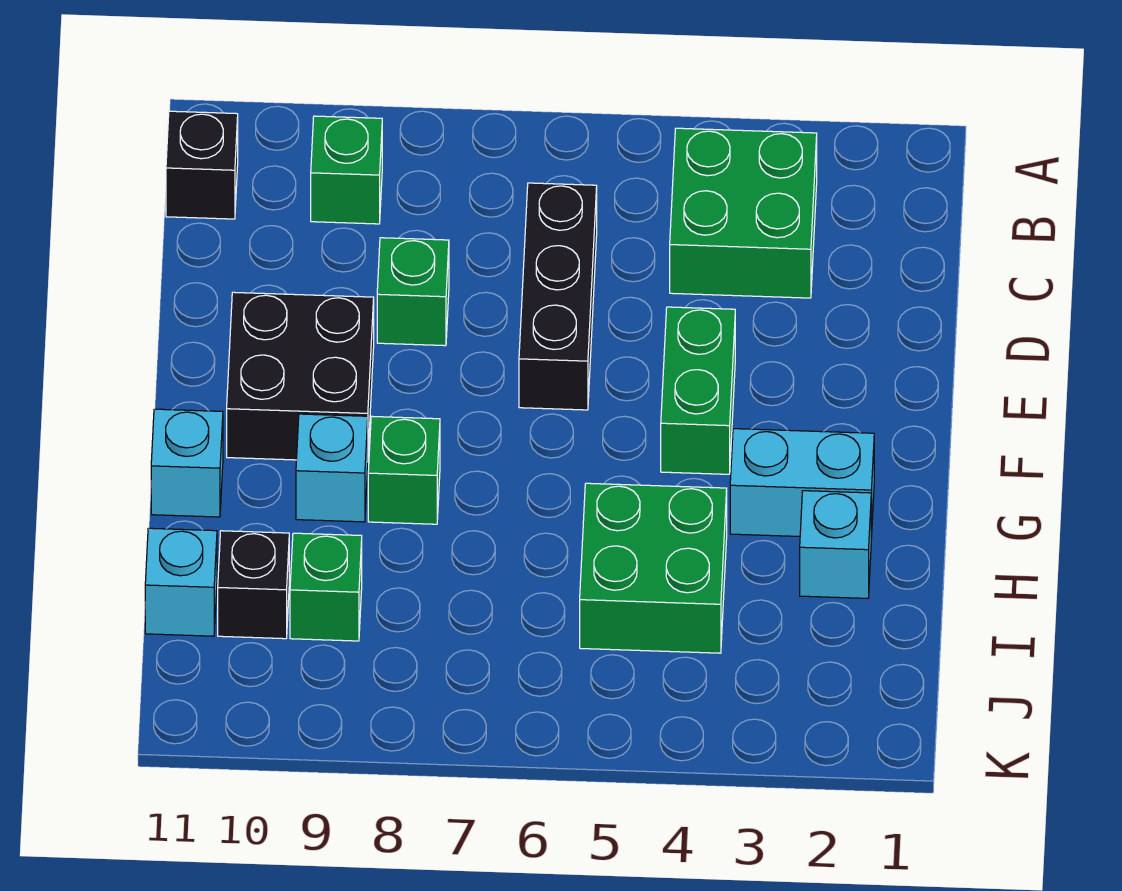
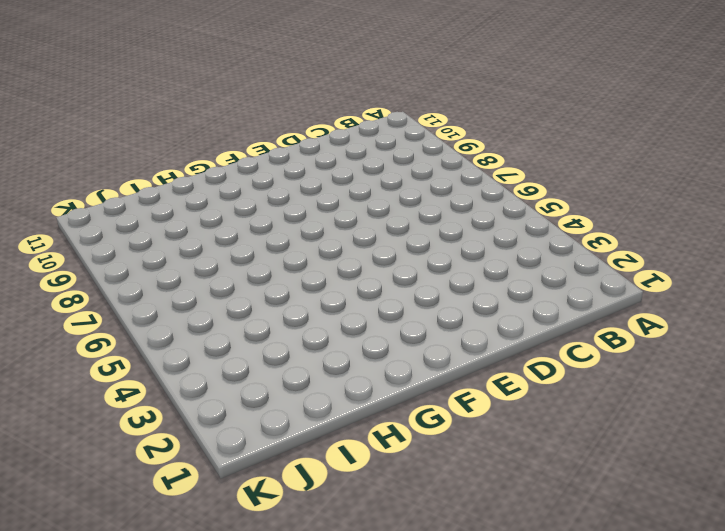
none -> green brick B3:C4 level 1
none -> green brick B9 level 1
none -> black brick B11 level 1

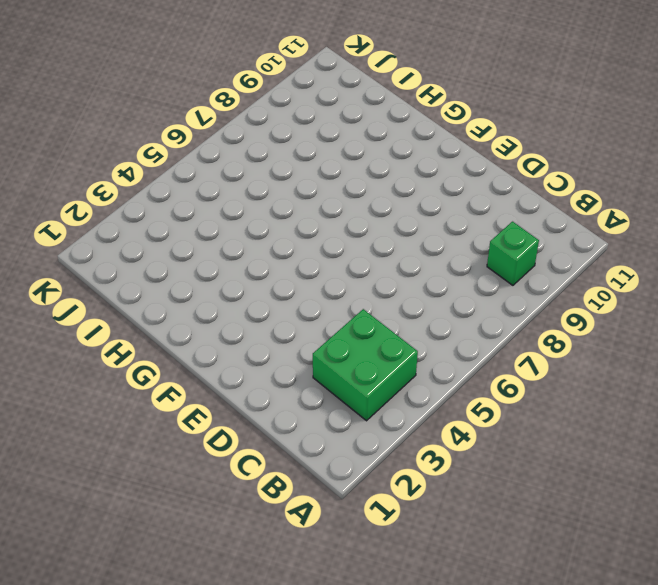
none -> black brick B11 level 1
none -> black brick C6:E6 level 1
none -> green brick D8 level 1

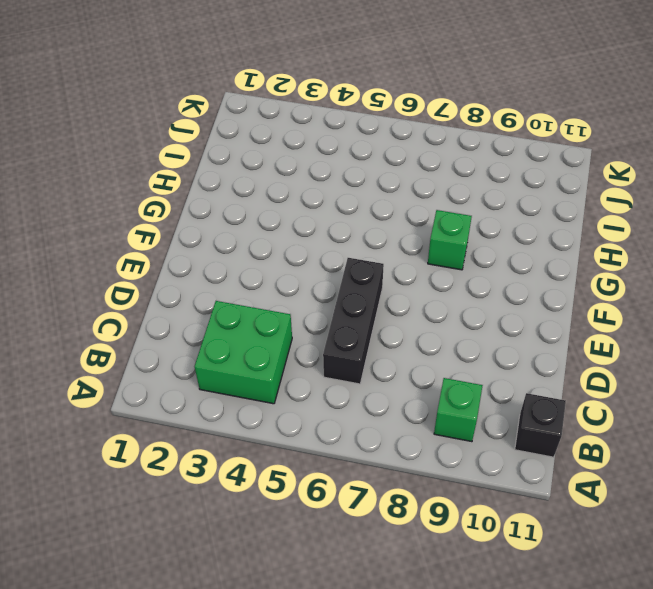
none -> green brick D8 level 1
none -> green brick E4:F4 level 1
none -> black brick E9:F10 level 1

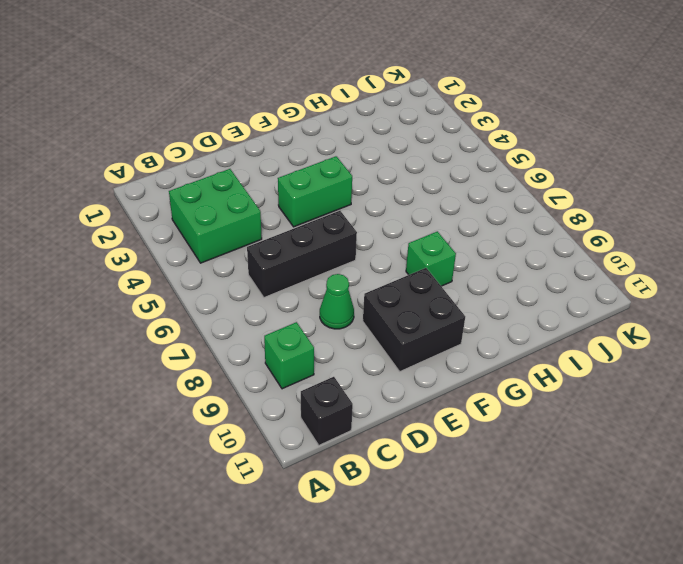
green cone D8 level 1 -> green brick D8 level 1
none -> cyan brick G2:G3 level 1
none -> cyan brick G9 level 1
none -> cyan brick G11 level 1

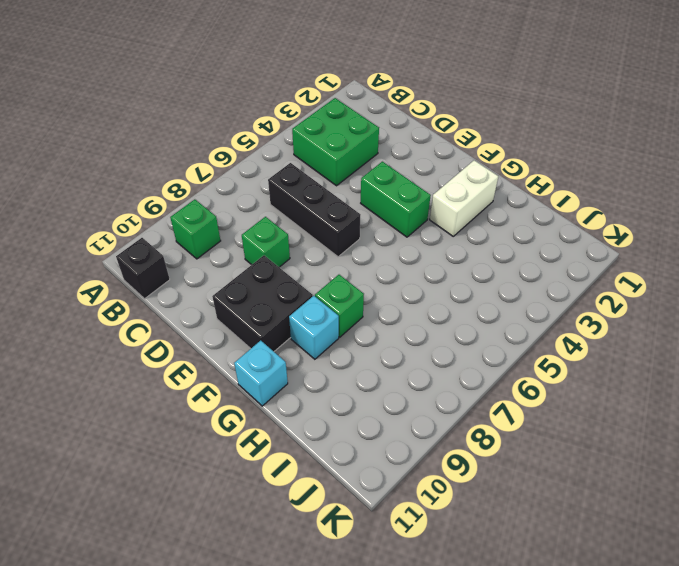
white brick G2:G3 level 1 -> cyan brick G2:G3 level 1
none -> cyan brick H2 level 1
none -> green brick H4:I5 level 1
none -> green brick I9 level 1

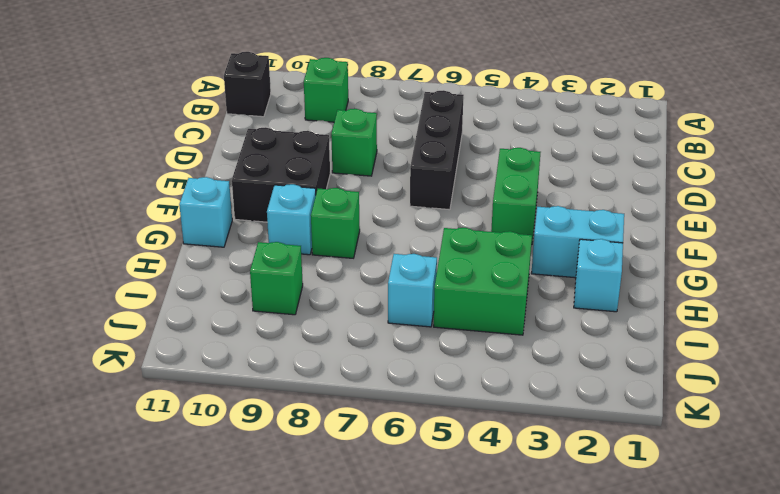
cyan brick I6 level 1 -> cyan brick I11 level 1
none -> green brick B3:C4 level 1
none -> black brick I10 level 1

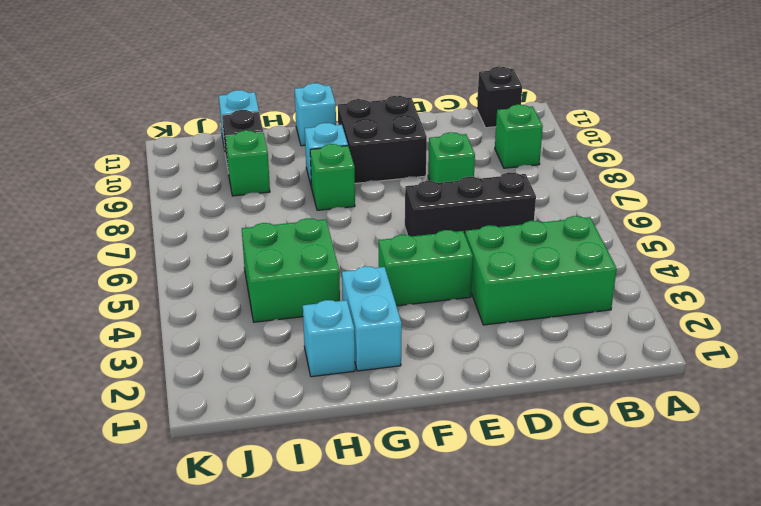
green brick B3:D4 level 1 -> green brick B3:C4 level 1

